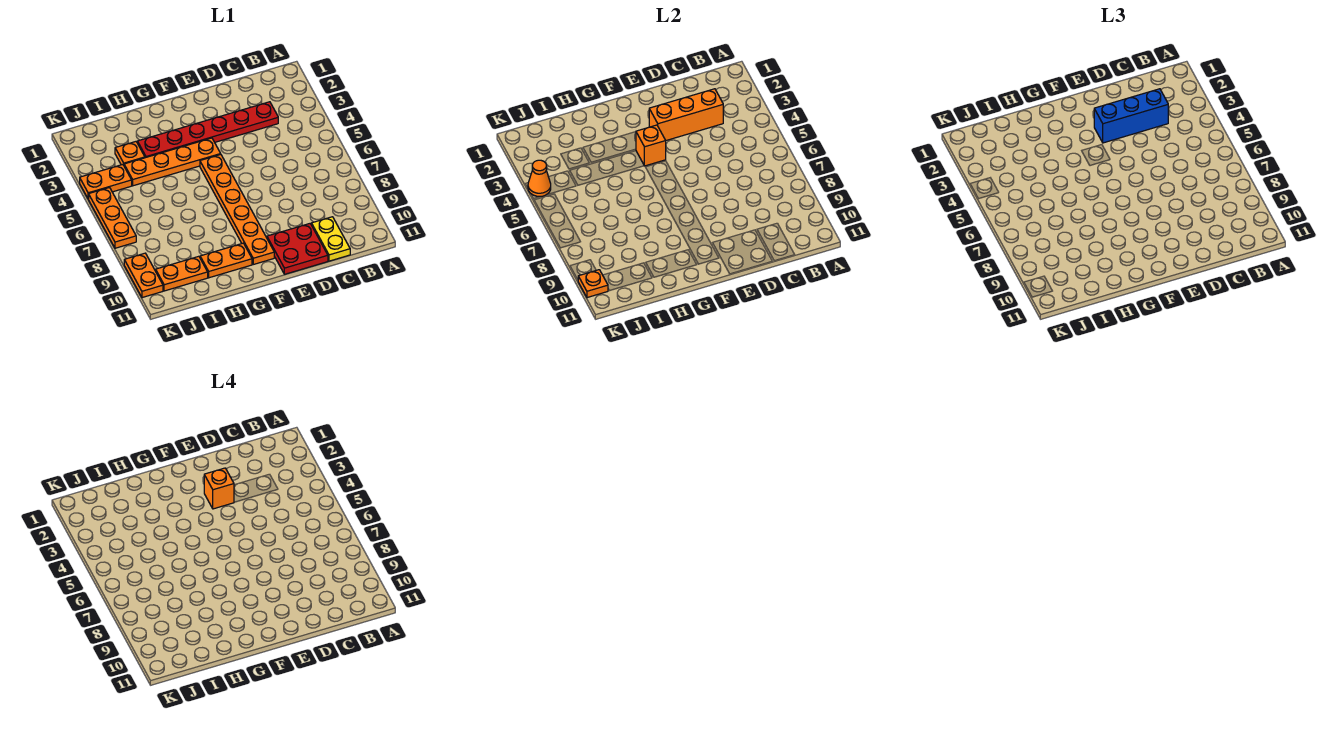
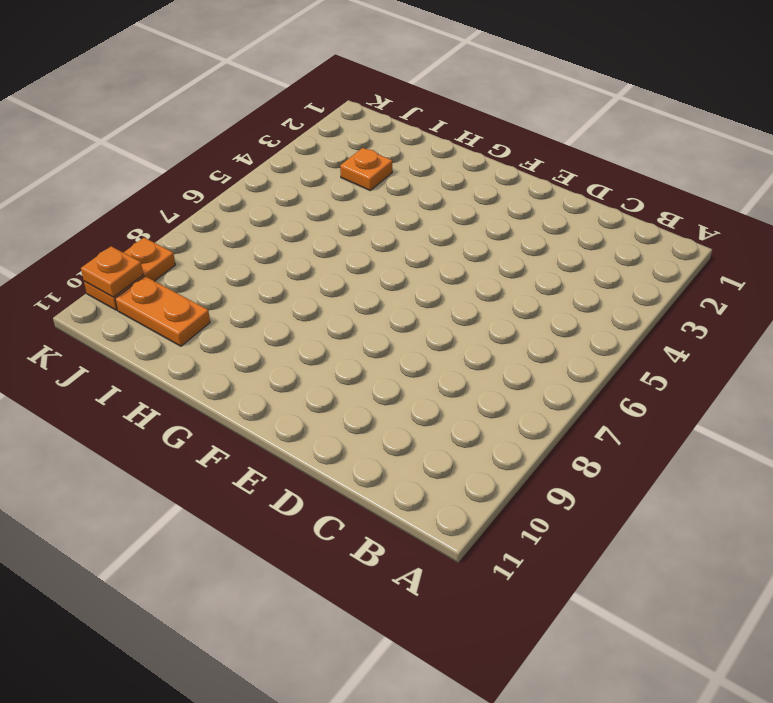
none -> red plate C3:H3 level 1
none -> yellow plate C10:C11 level 1
none -> red plate D10:E11 level 1

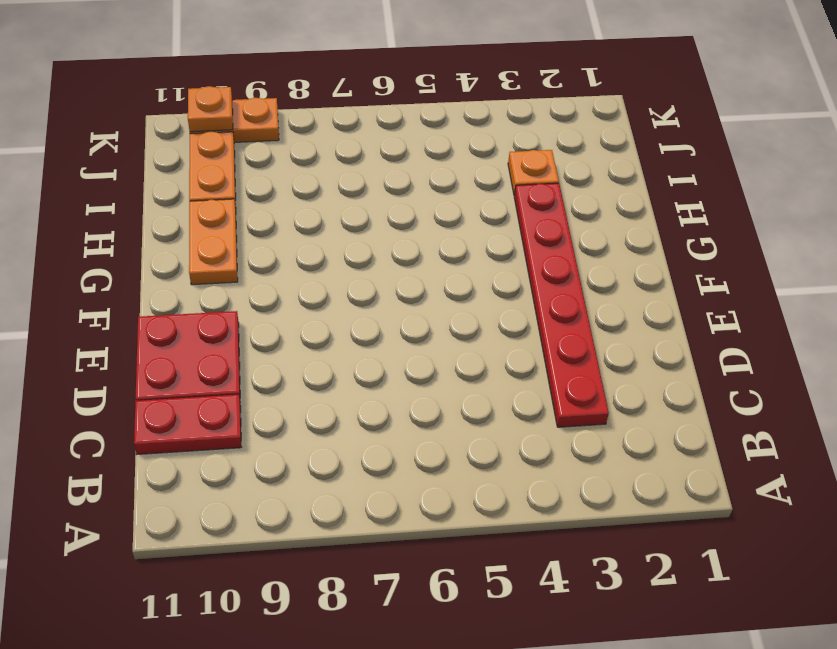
red plate C10:C11 level 1 -> yellow plate C10:C11 level 1
none -> orange plate F4:I4 level 1
none -> orange plate F5:F10 level 1
none -> orange plate J4:K4 level 1

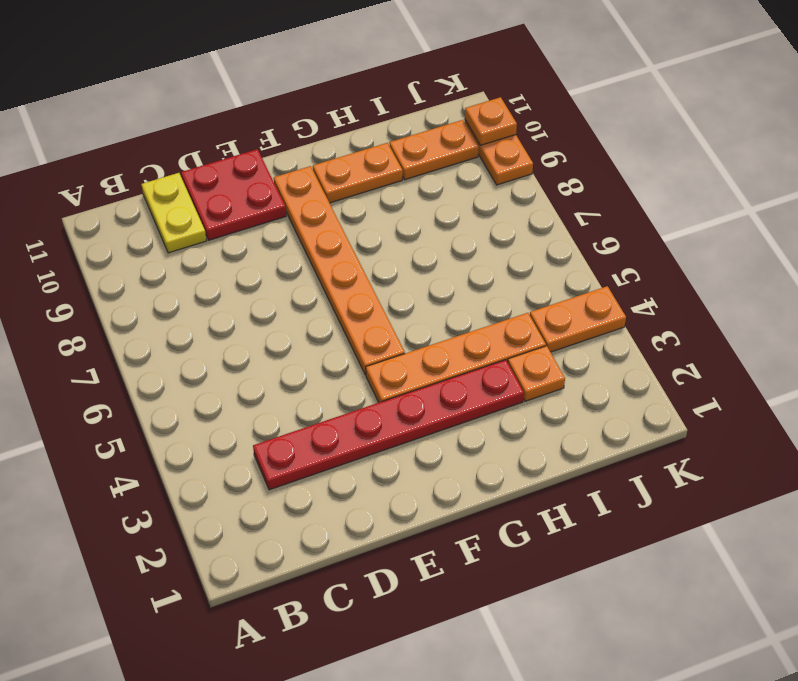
none -> orange plate K5:K7 level 1
none -> orange brick C3:E3 level 2
none -> orange brick F4 level 2

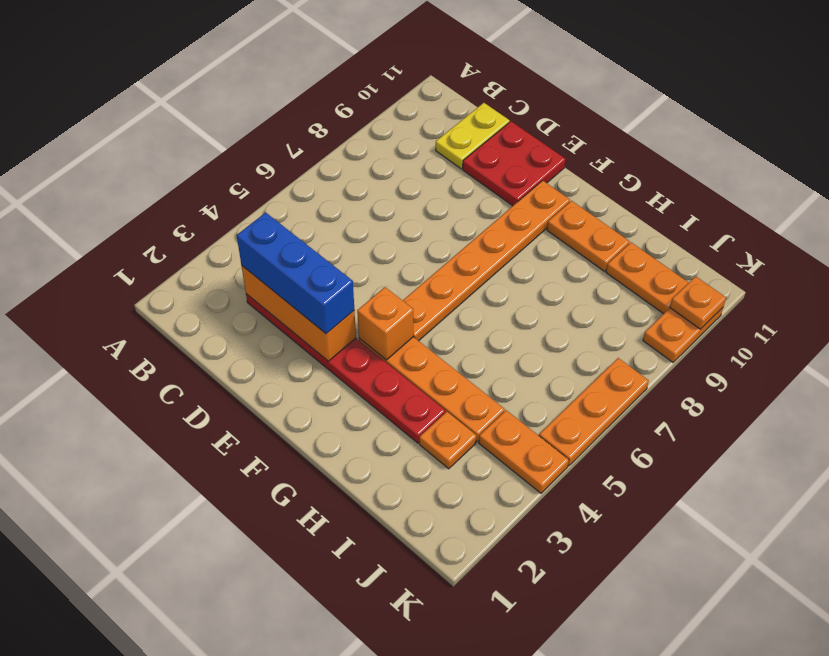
none -> orange cone K4 level 2
none -> orange brick E3 level 4

